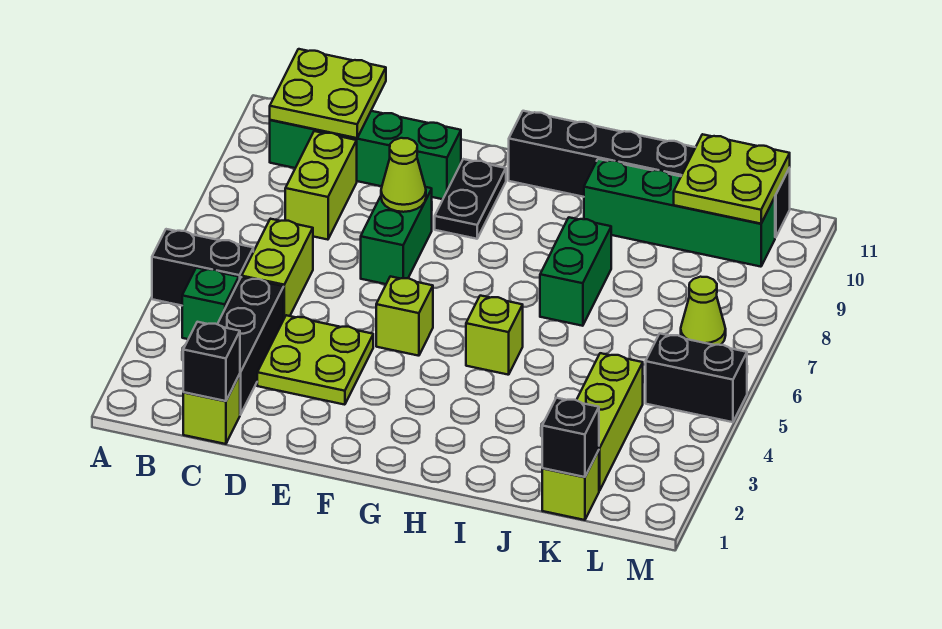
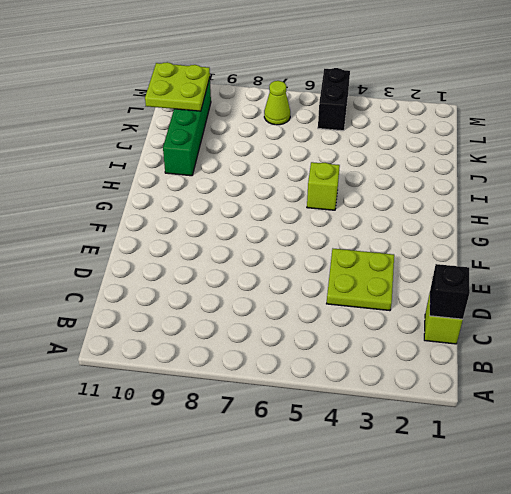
none -> black brick A5:B5 level 1
none -> green brick B4 level 1
none -> green brick B10:E10 level 1

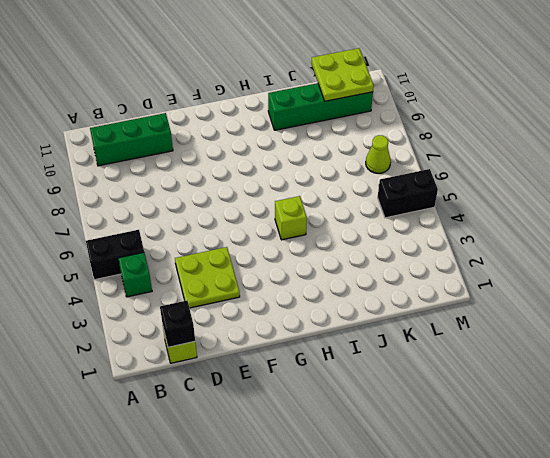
green brick B10:D10 level 1 -> green brick B10:E10 level 1
none -> black brick C2:C4 level 1
none -> lime brick C5:C6 level 1
none -> lime brick C8:C9 level 1

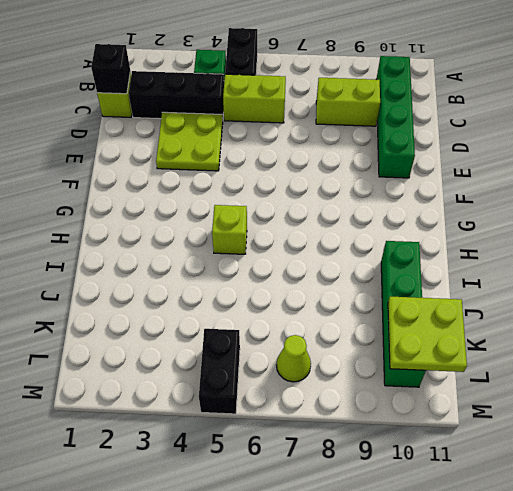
none -> green brick E7:E8 level 1
none -> lime brick F5 level 1
none -> black plate F9:F10 level 1

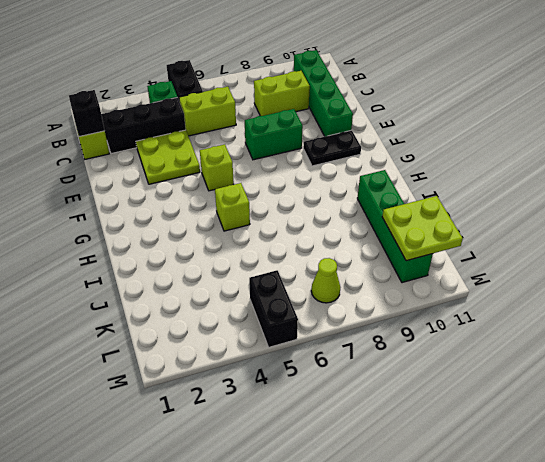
none -> black brick G11:L11 level 1
none -> green brick I7:I8 level 1
none -> lime brick K1 level 1

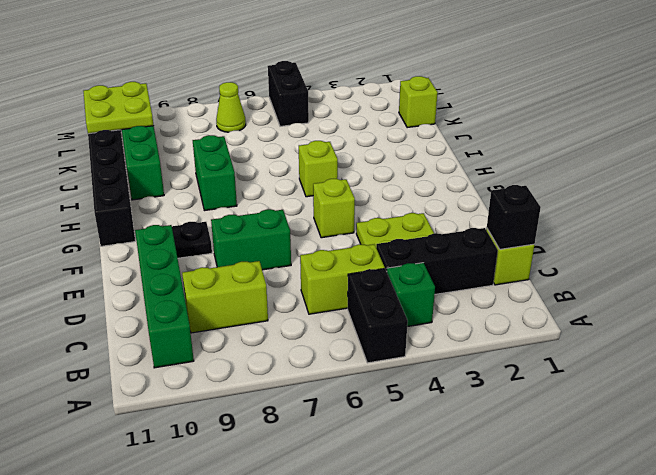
green brick H8:I8 level 1 -> green brick I7:I8 level 1
none -> lime brick K2:K4 level 1
none -> lime plate B10:C11 level 2
none -> lime cone E8 level 2

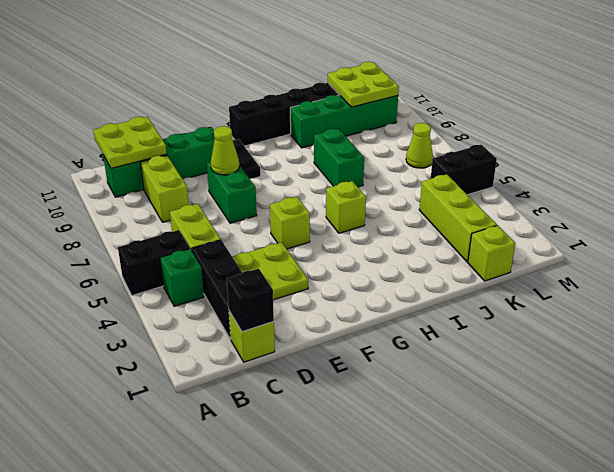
none -> black brick K1 level 2

